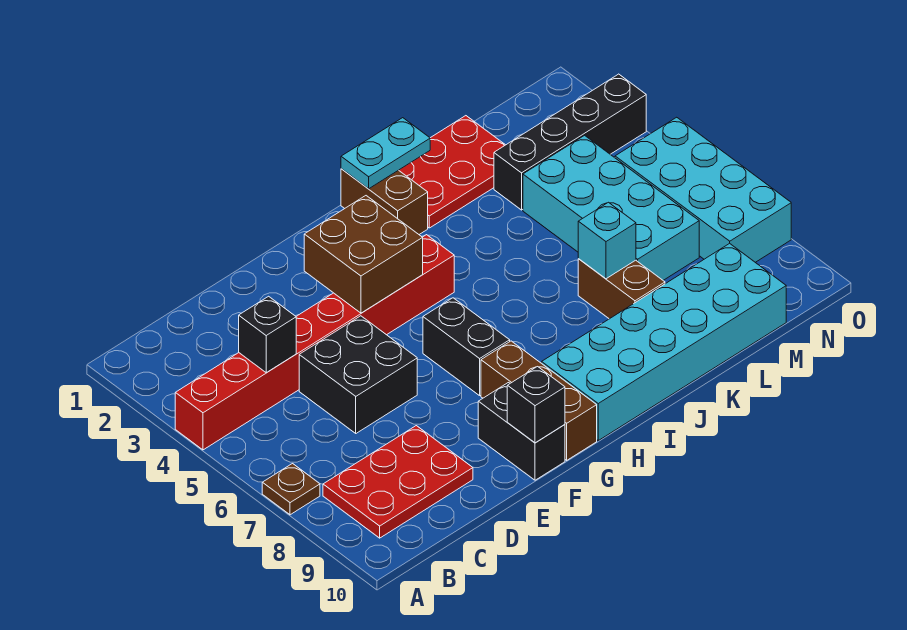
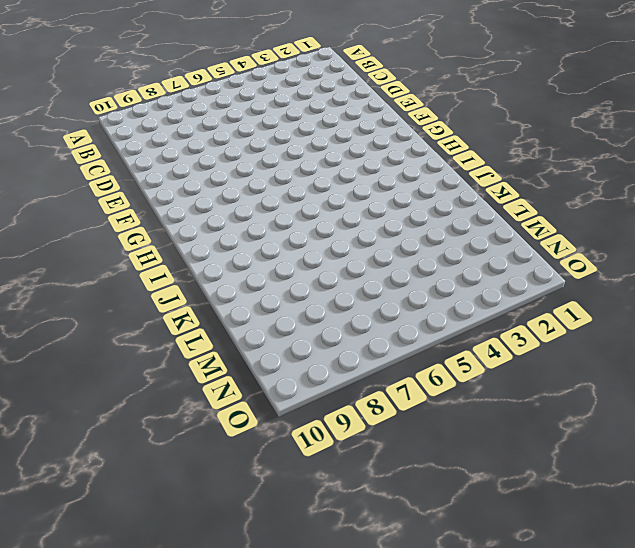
none -> red brick A4:H4 level 1
none -> brown plate A7 level 1
none -> red plate B8:D9 level 1

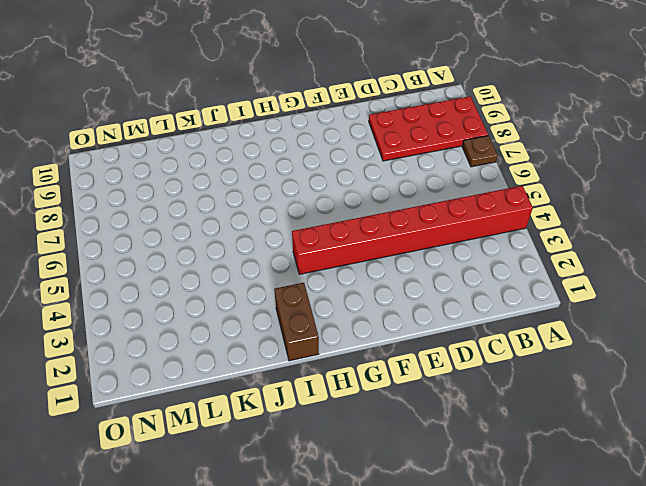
red plate A8:D9 level 1 -> red plate B8:D9 level 1
none -> black brick D5:E6 level 1
none -> black brick F9:F10 level 1
none -> black brick G6:G7 level 1

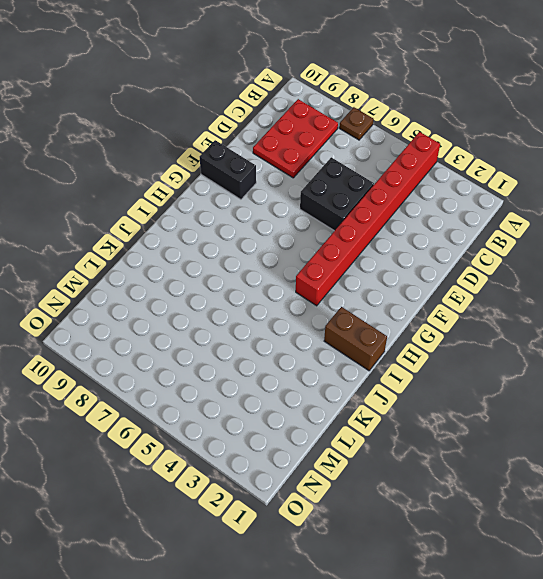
none -> black brick G6:G7 level 1
none -> brown brick G8:G10 level 1
none -> cyan brick H9:M10 level 1

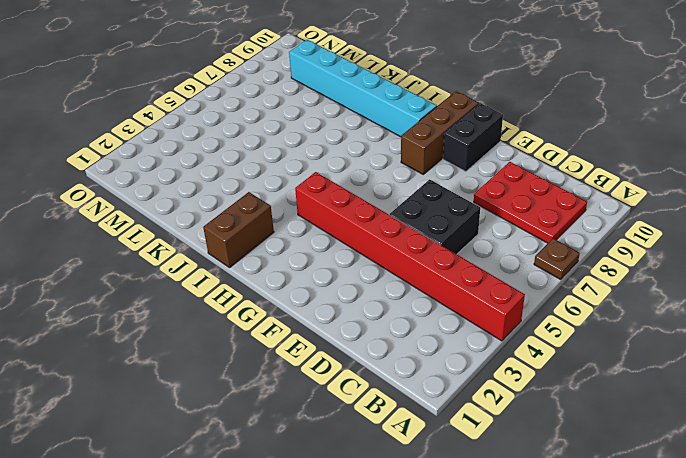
cyan brick H9:M9 level 1 -> cyan brick H9:M10 level 1
none -> black brick G6:G7 level 1
none -> red plate J1:L2 level 1
none -> brown brick K7:K8 level 1

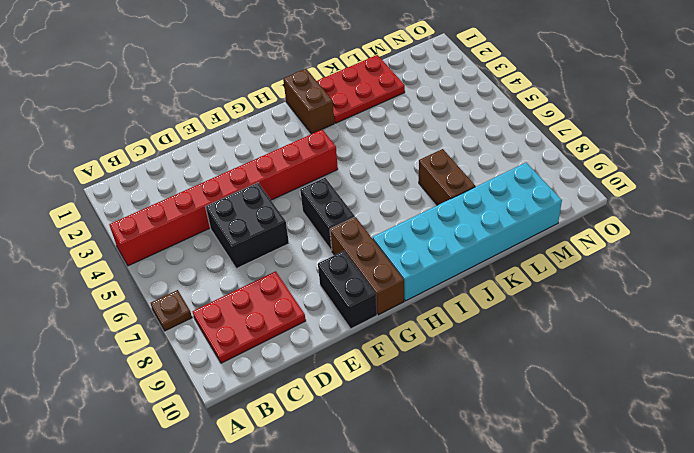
none -> black brick L3:O3 level 1
none -> cyan brick L4:M7 level 1
none -> cyan brick N5:O8 level 1

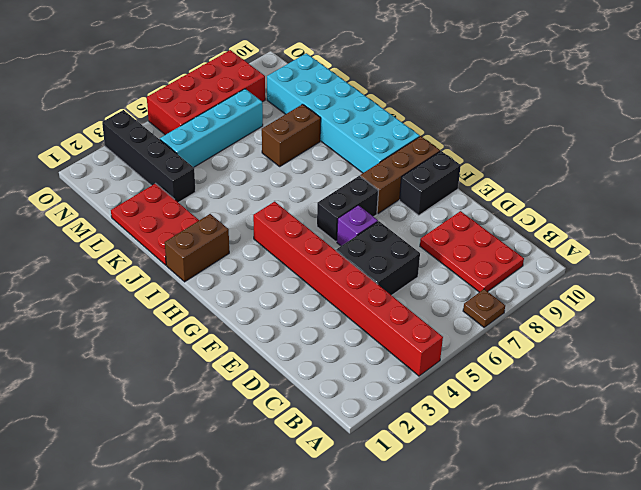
purple brick F6 level 1 -> none
cyan brick M4:M7 level 1 -> cyan brick L4:M7 level 1
red brick N5:O8 level 1 -> cyan brick N5:O8 level 1
none -> black brick C4 level 2
none -> brown brick F3:G4 level 2
none -> black brick F10 level 2

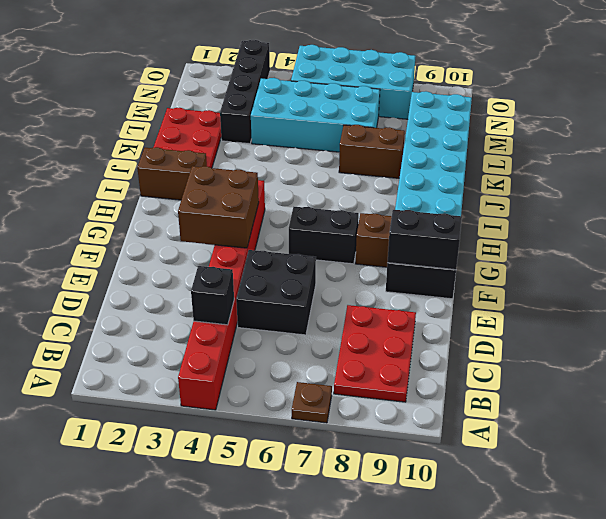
black brick F9:F10 level 2 -> black brick F10 level 2
none -> cyan plate I1:J1 level 2
none -> cyan brick K7 level 2

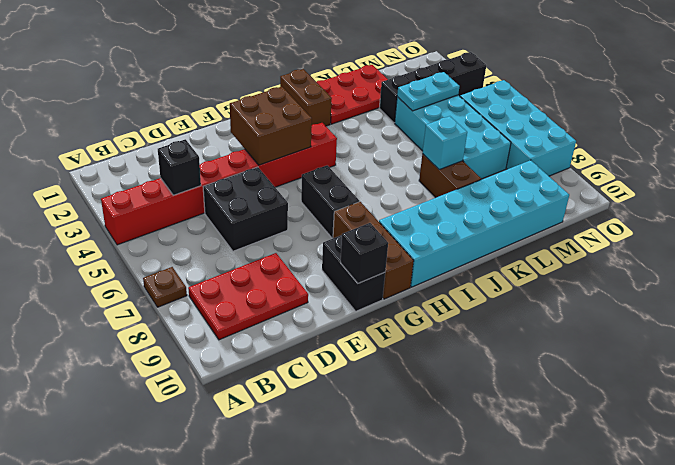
cyan plate L4:M4 level 2 -> cyan plate I1:J1 level 2

